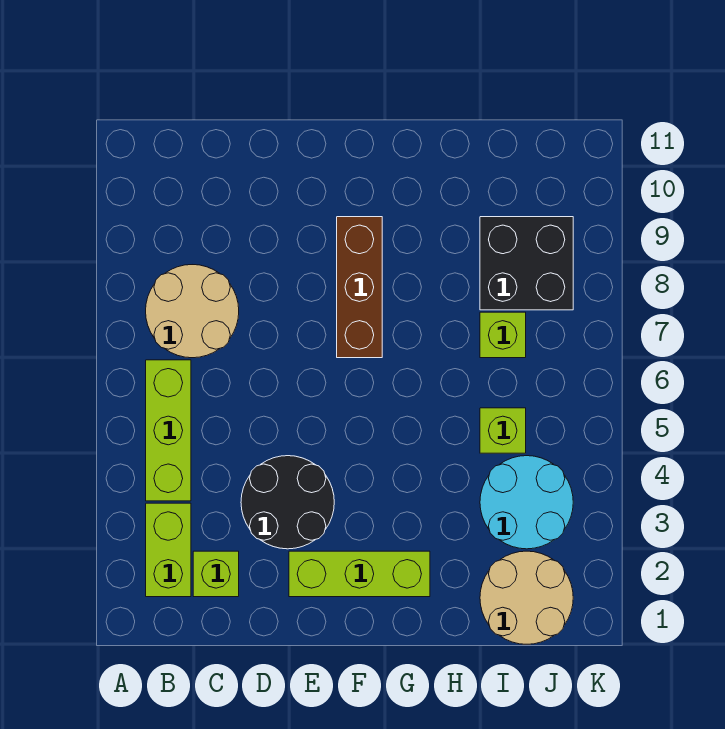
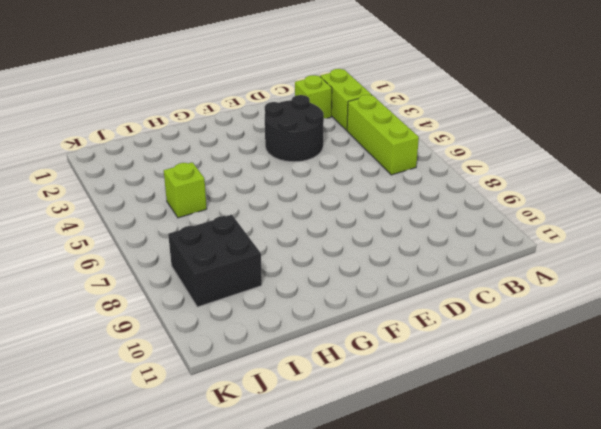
none -> tan round brick B7:C8 level 1
none -> lime brick E2:G2 level 1
none -> brown brick F7:F9 level 1

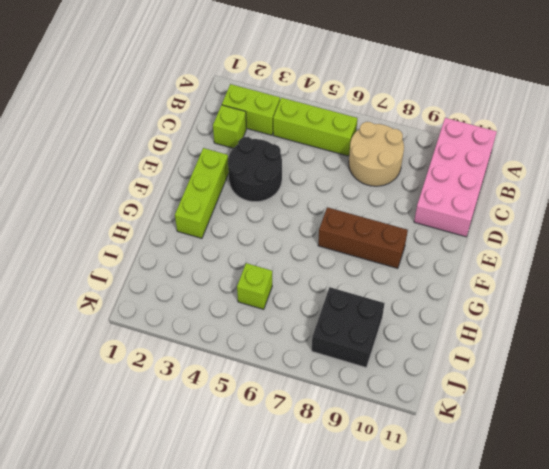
pink brick A10:D11 level 1 -> none
none -> tan round brick I1:J2 level 1
none -> cyan round brick I3:J4 level 1
none -> lime brick I7 level 1

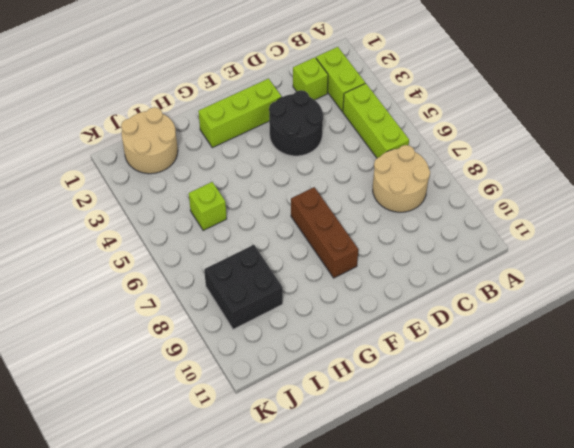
none -> cyan round brick I3:J4 level 1
none -> lime brick I7 level 1

